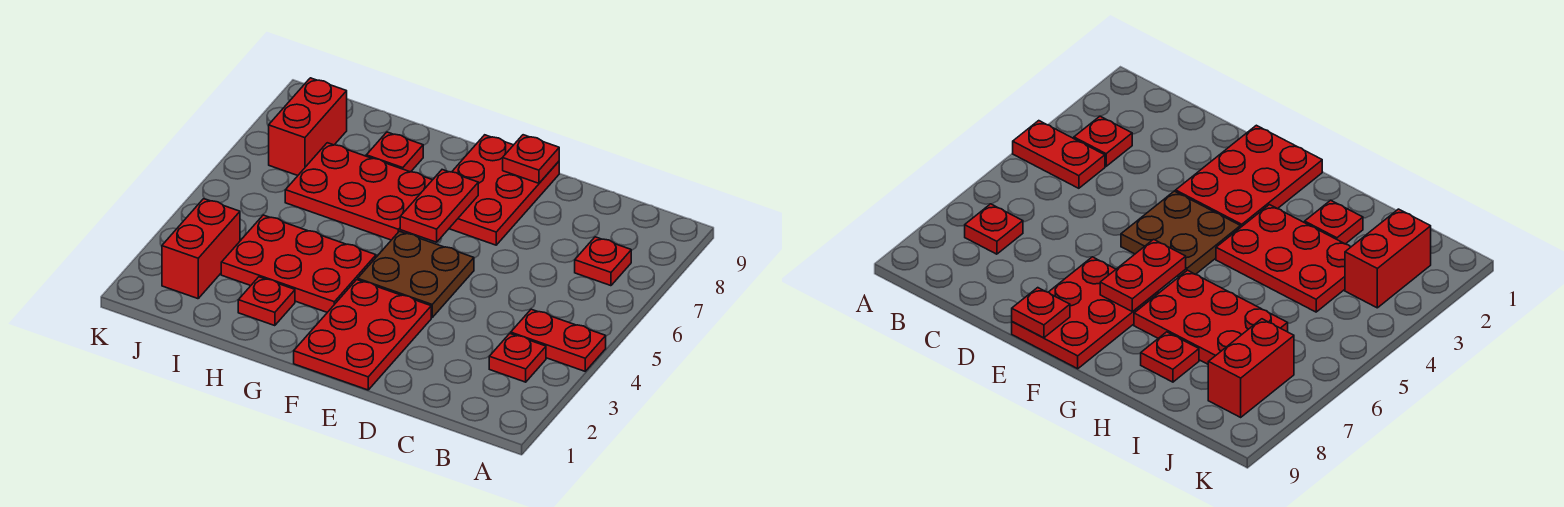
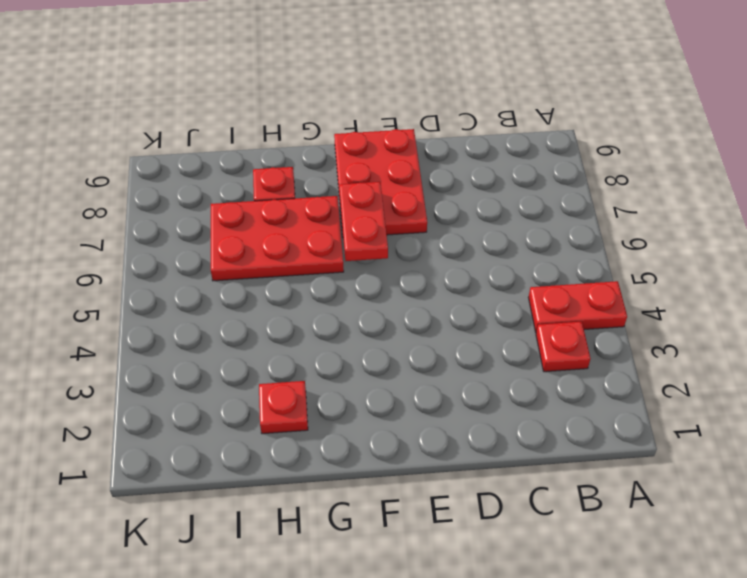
none -> red plate B7 level 1
none -> red plate E1:F3 level 1
none -> brown plate E4:F5 level 1

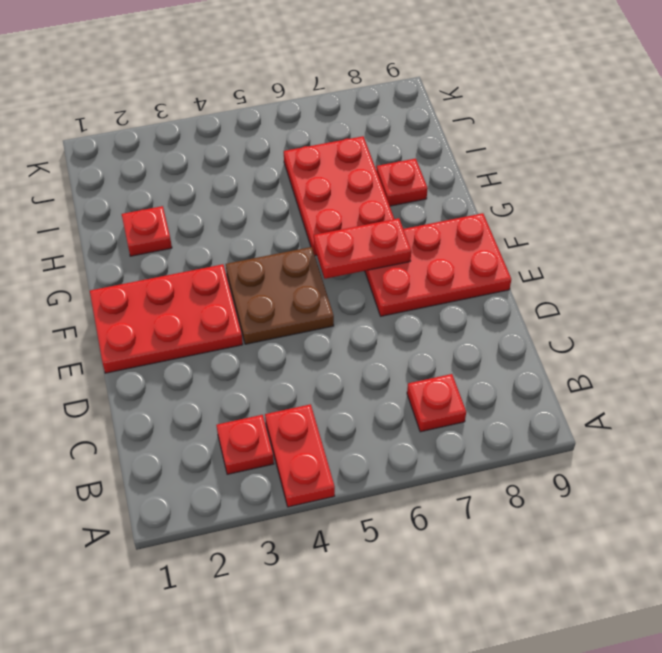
none -> red plate G3:I4 level 1
none -> red brick J2:J3 level 1
none -> red brick J7:J8 level 1

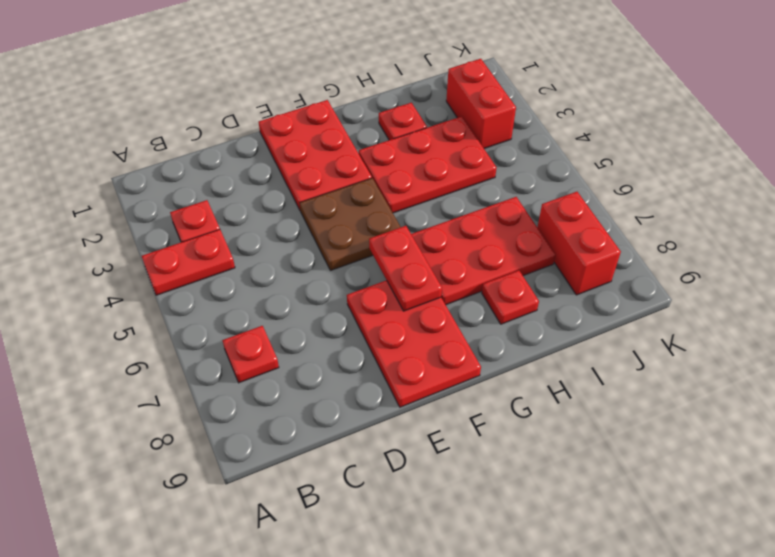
none -> red plate E9 level 2

